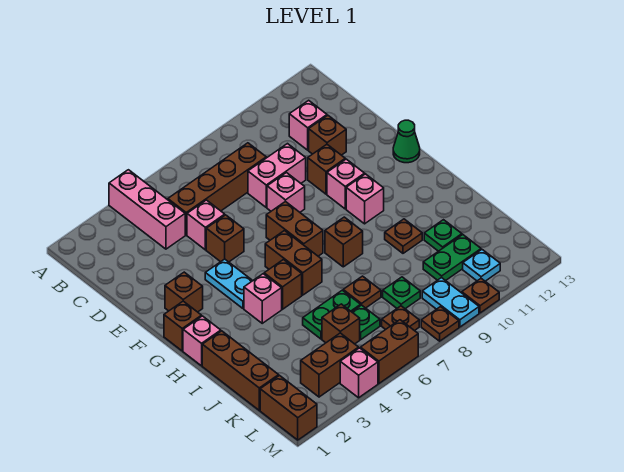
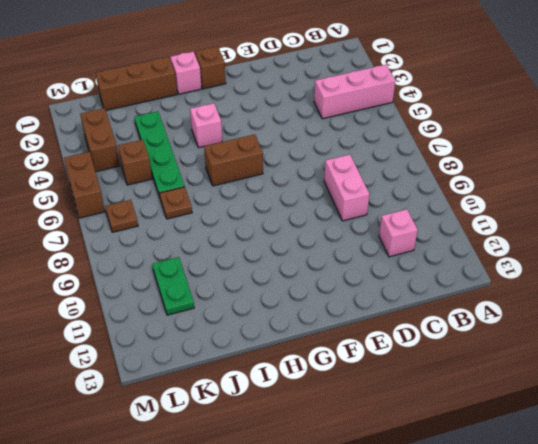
green plate J3:J6 level 1 -> green plate J5:J6 level 1
none -> brown brick C5:C8 level 1
none -> pink brick D5 level 1
none -> brown brick D11 level 1
none -> brown brick E5 level 1

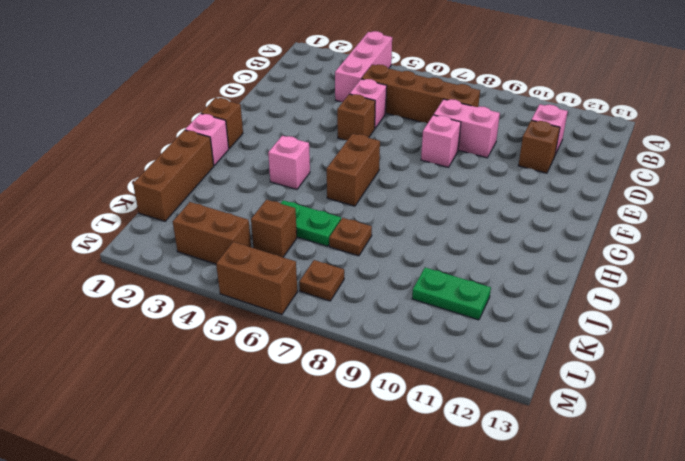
none -> brown brick E10 level 1
none -> brown brick F2 level 1
none -> cyan plate F4:G4 level 1
none -> brown brick F7:G7 level 1

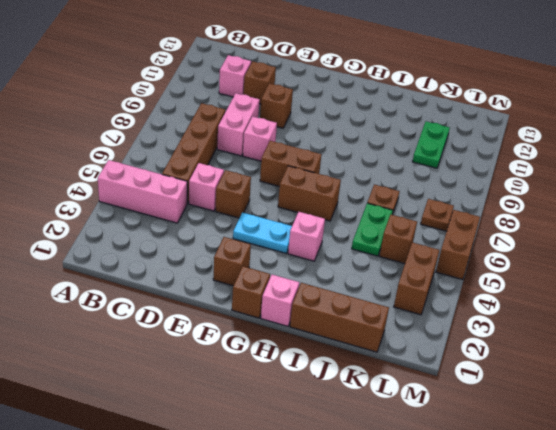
none -> pink brick F10 level 1
none -> green cone F13 level 1
none -> pink brick G10 level 1
none -> brown brick H5 level 1

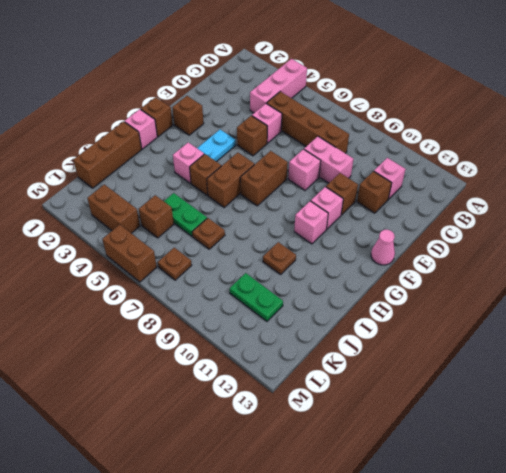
pink cone F13 level 1 -> green cone F13 level 1
none -> brown brick H8 level 1
none -> green plate J11 level 1
none -> green plate K6 level 1
none -> green plate K8 level 1

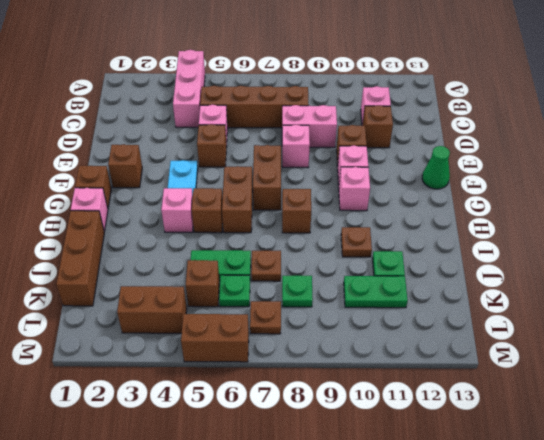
none -> brown brick L1:M1 level 1
none -> cyan plate L9:M9 level 1
none -> cyan plate L11 level 1
none -> pink brick M4 level 1

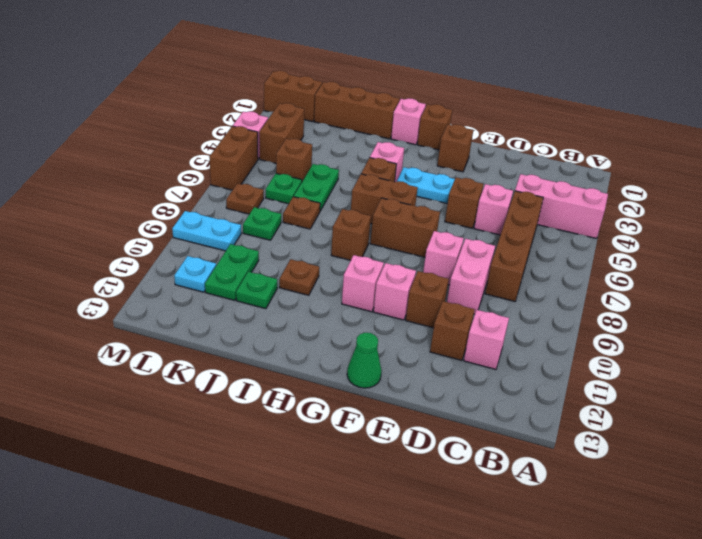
none -> brown plate M8 level 1
none -> brown plate M10 level 1

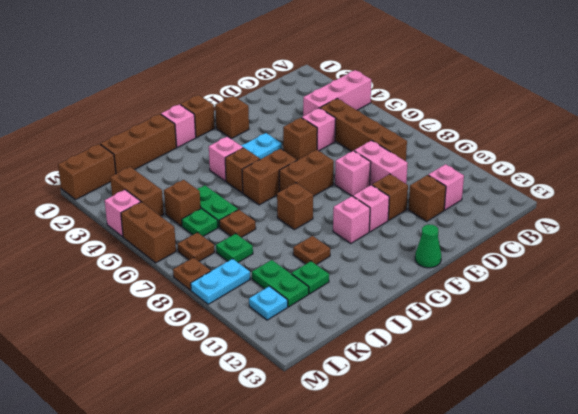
none -> brown plate M10 level 1

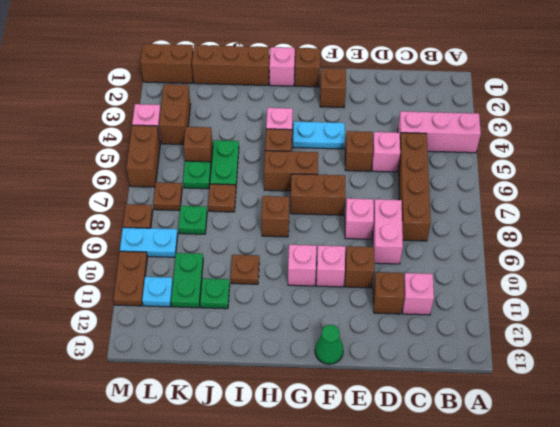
brown plate M10:M11 level 1 -> brown plate M10 level 1

